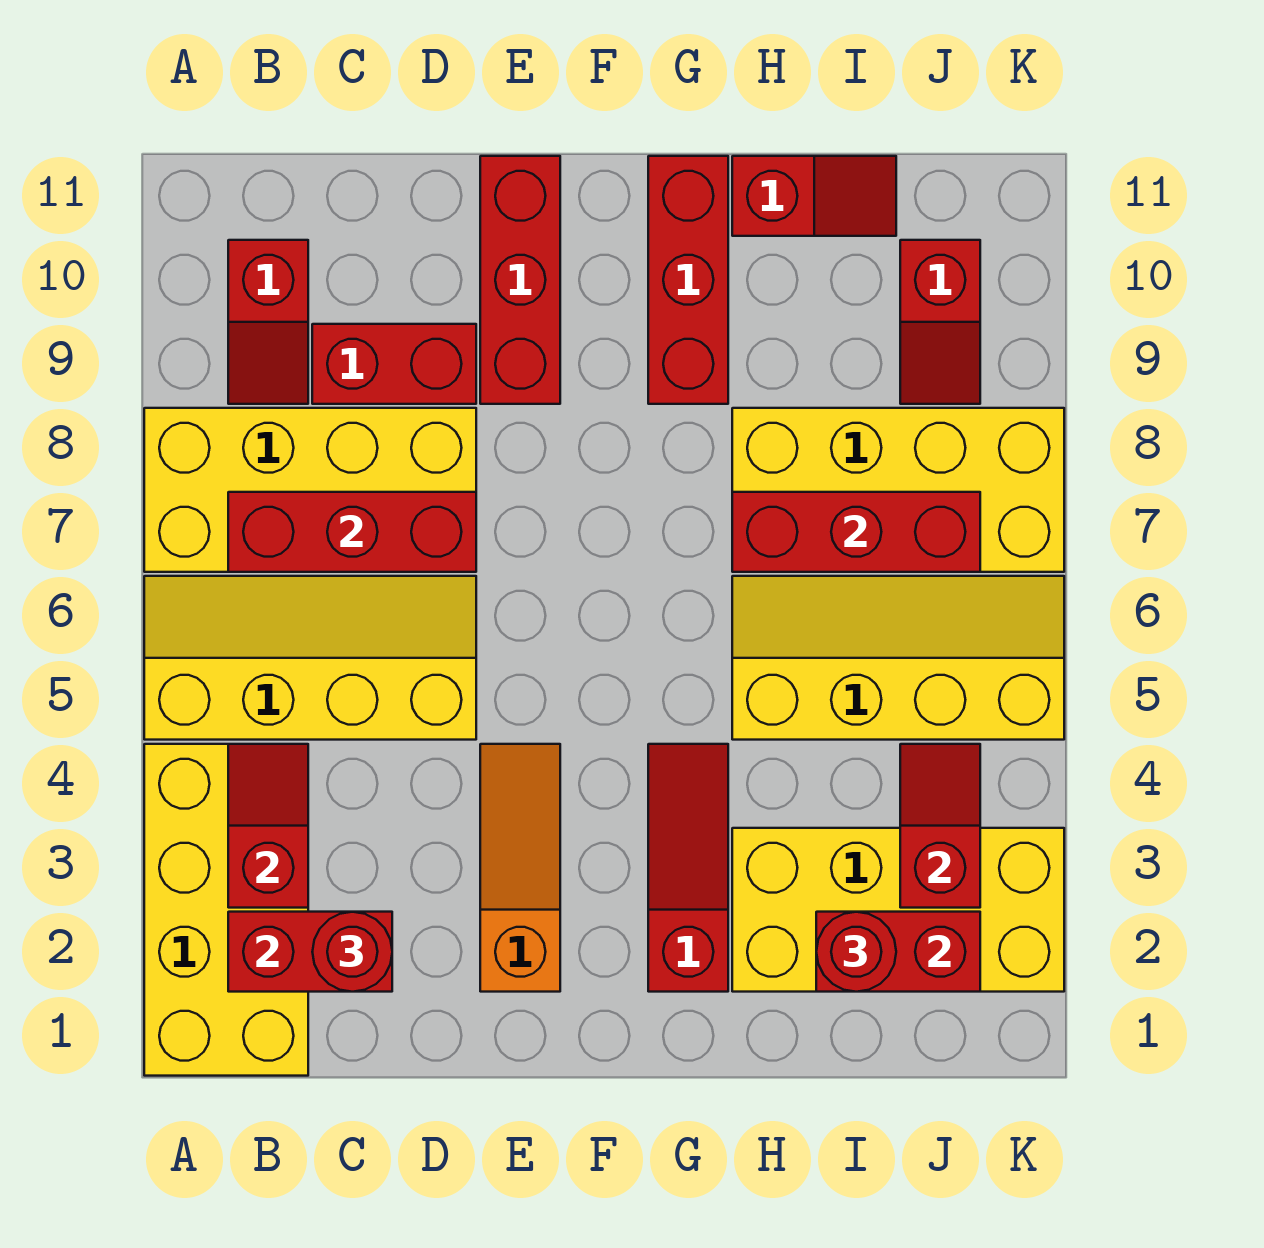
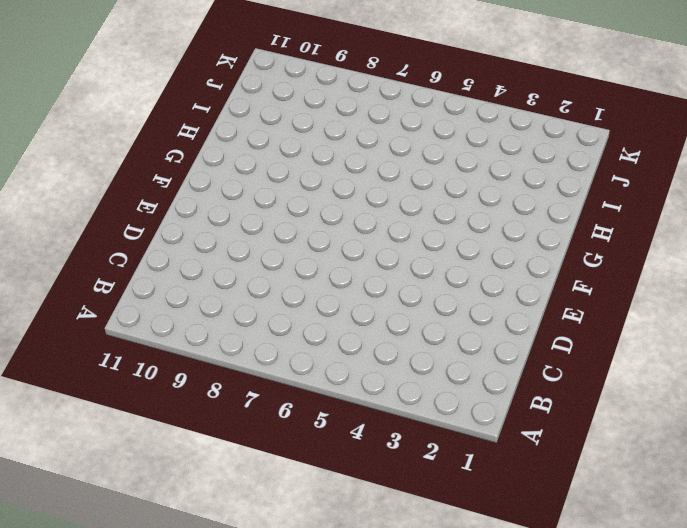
none -> yellow brick A1:B4 level 1
none -> yellow slope A5:D6 level 1 top 5
none -> yellow brick A7:D8 level 1

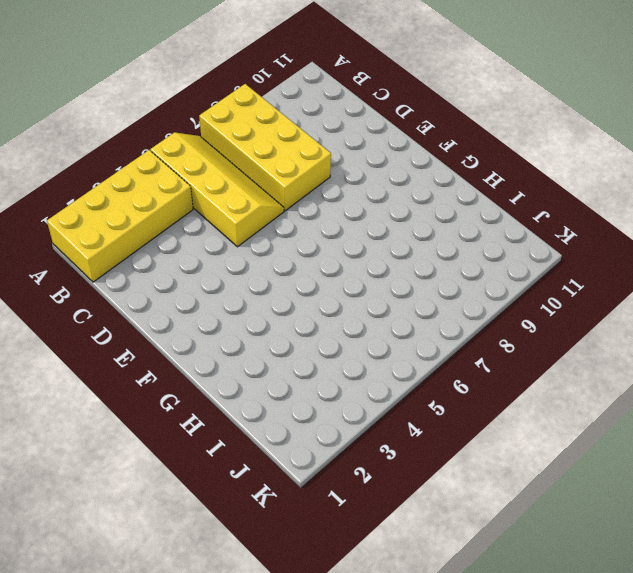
none -> red slope B9:B10 level 1 top 10
none -> red brick C9:D9 level 1
none -> orange slope E2:E4 level 1 top 2

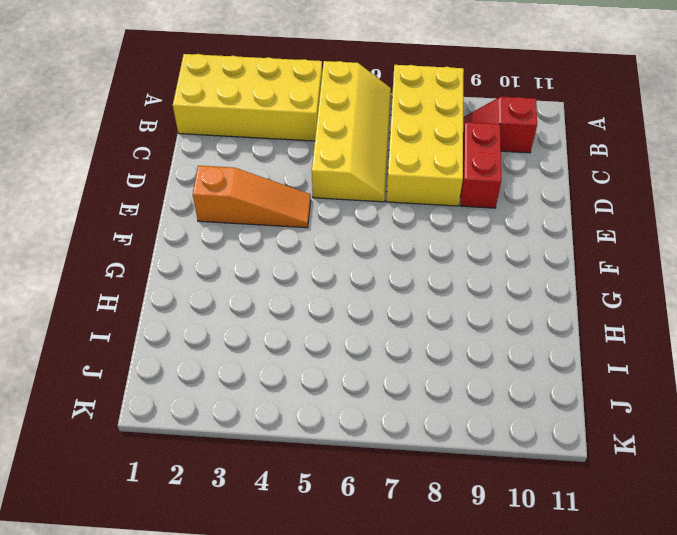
none -> red brick E9:E11 level 1
none -> red slope G2:G4 level 1 top 2
none -> red brick G9:G11 level 1

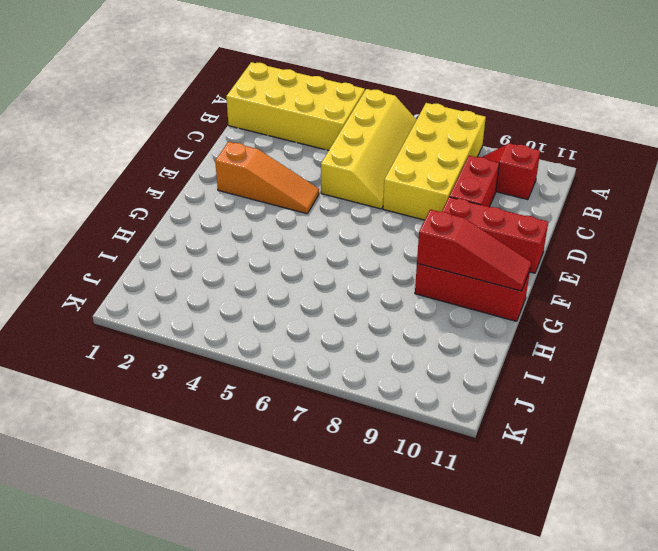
red slope G9:G11 level 2 top 9 -> red slope G2:G4 level 1 top 2
none -> yellow brick H2:K3 level 1
none -> yellow slope H5:K6 level 1 top 5
none -> yellow brick H7:K8 level 1

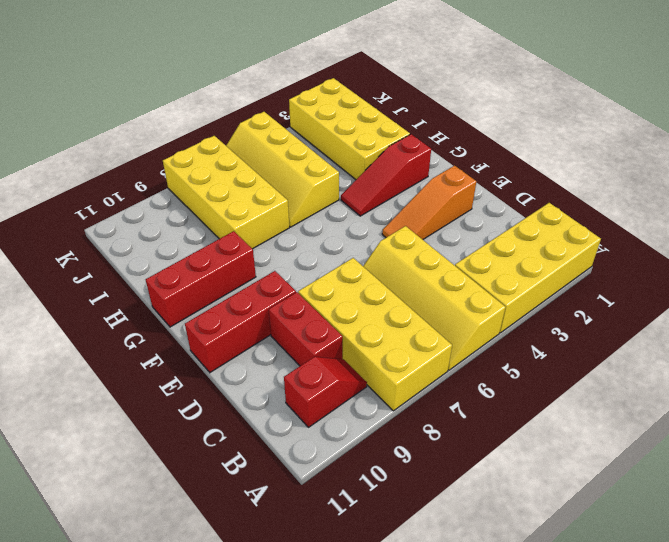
none -> red slope H11:I11 level 1 top H
none -> red slope J9:J10 level 1 top 10
none -> red brick B2:C2 level 2

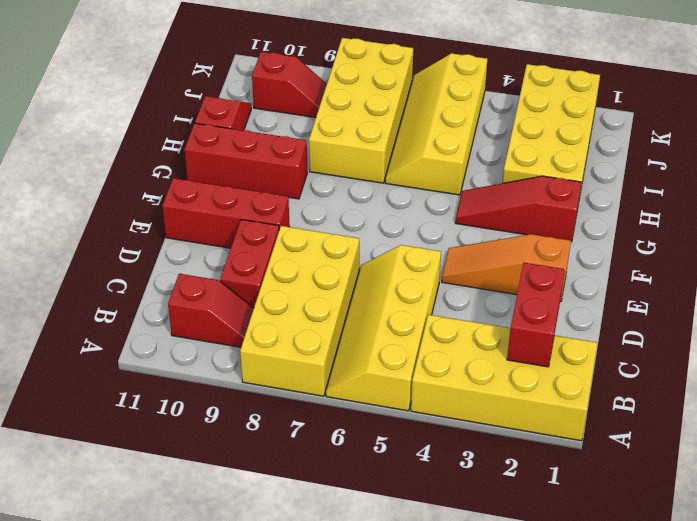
none -> red slope B3:B4 level 2 top 3
none -> red brick B7:D7 level 2
none -> red brick H7:J7 level 2

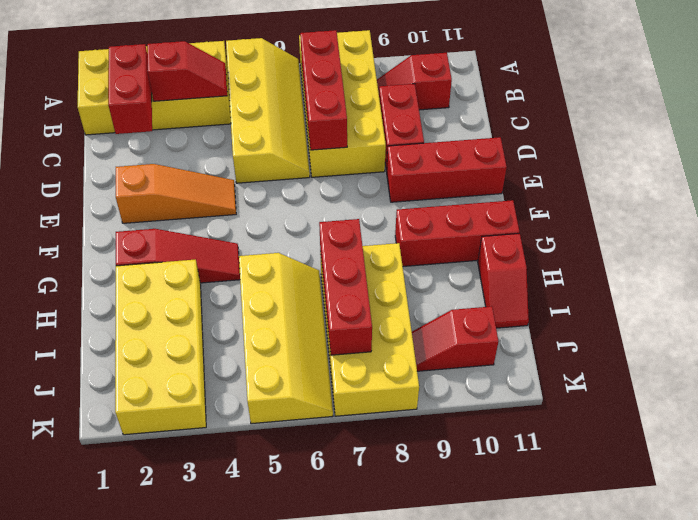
none -> red brick I2:J2 level 2
none -> red slope J3:J4 level 2 top 3
none -> red round brick C2 level 3

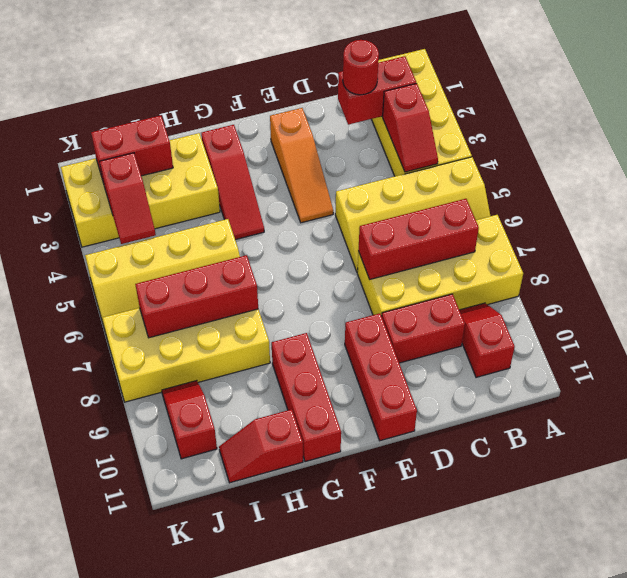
none -> red round brick I2 level 3

